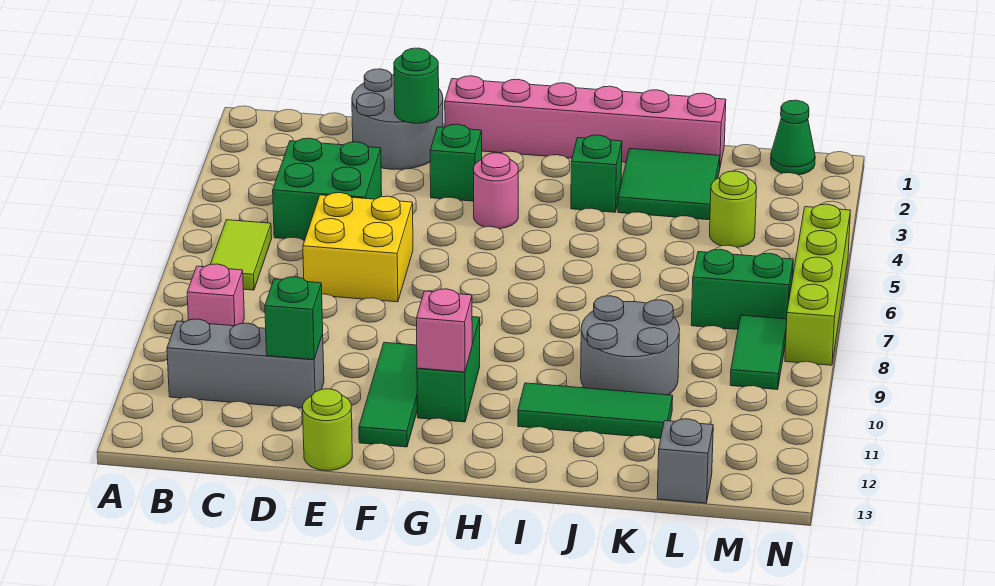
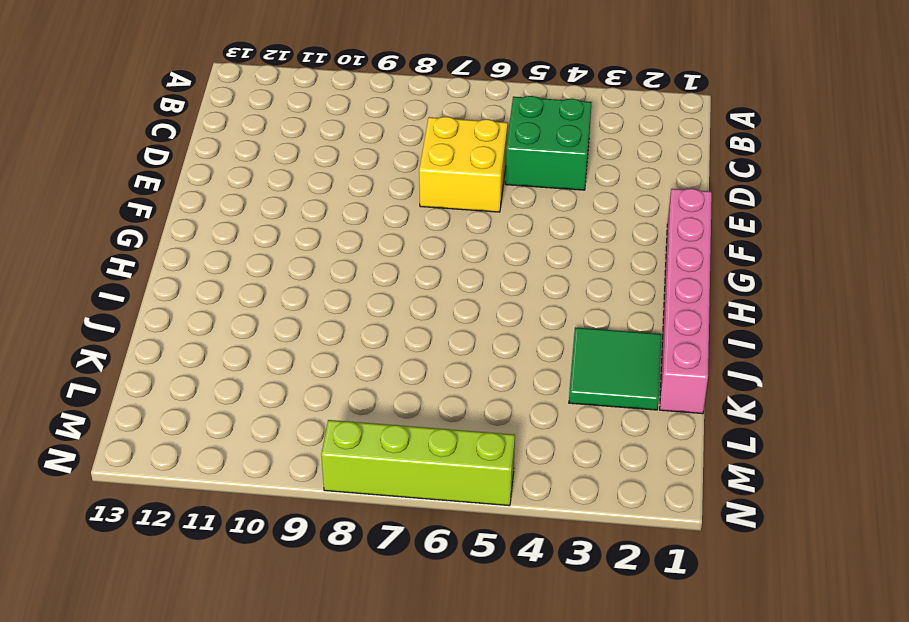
none -> lime tile B6:B7 level 1
none -> pink brick B9 level 1
none -> grey brick B11:D11 level 1

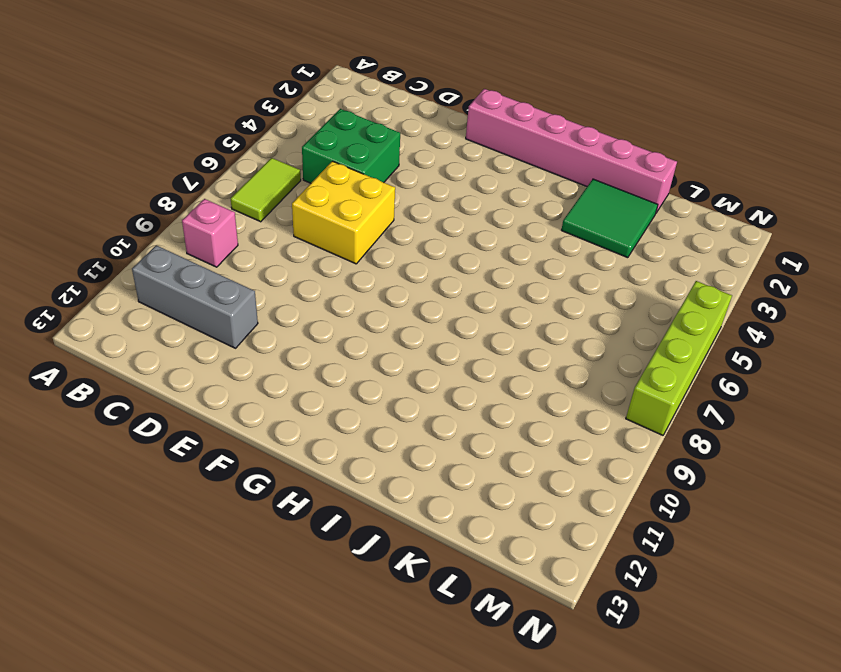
none -> grey round brick D1:E2 level 1
none -> lime round brick E13 level 1
none -> green brick F3 level 1

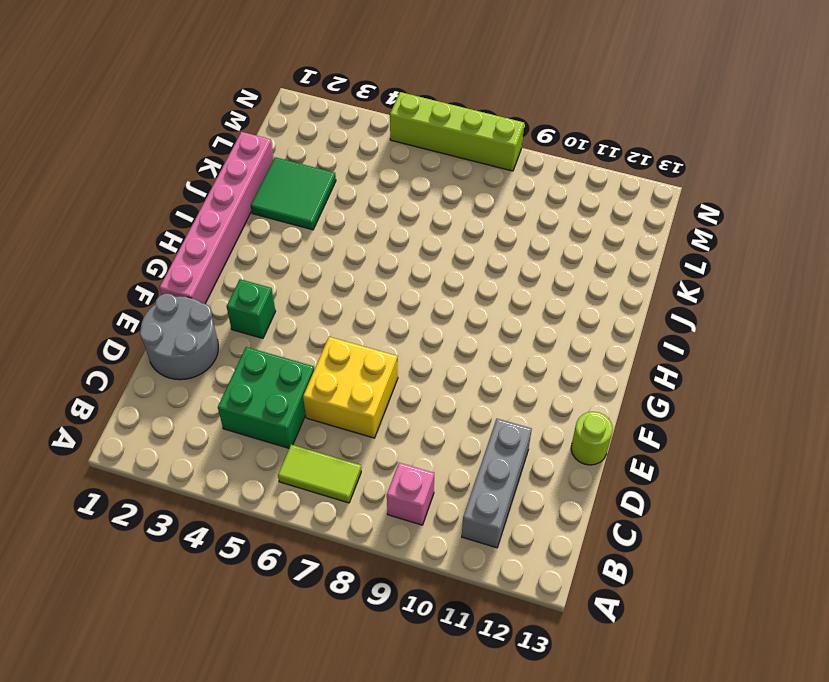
none -> green tile F10:F12 level 1
none -> pink round brick G4 level 1
none -> green brick G10:G11 level 1

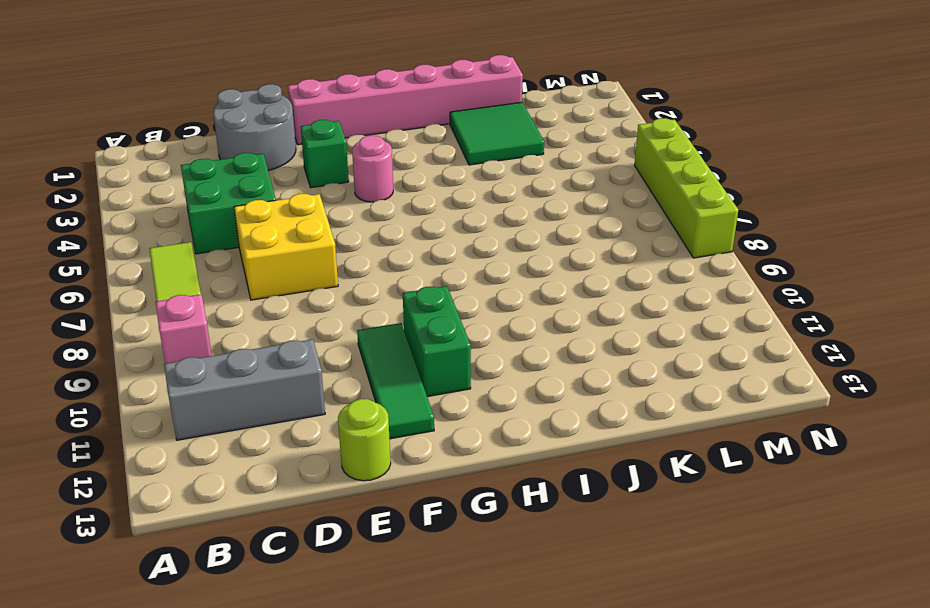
none -> green brick I3 level 1
none -> green tile I11:K11 level 1
none -> grey round brick J9:K10 level 1

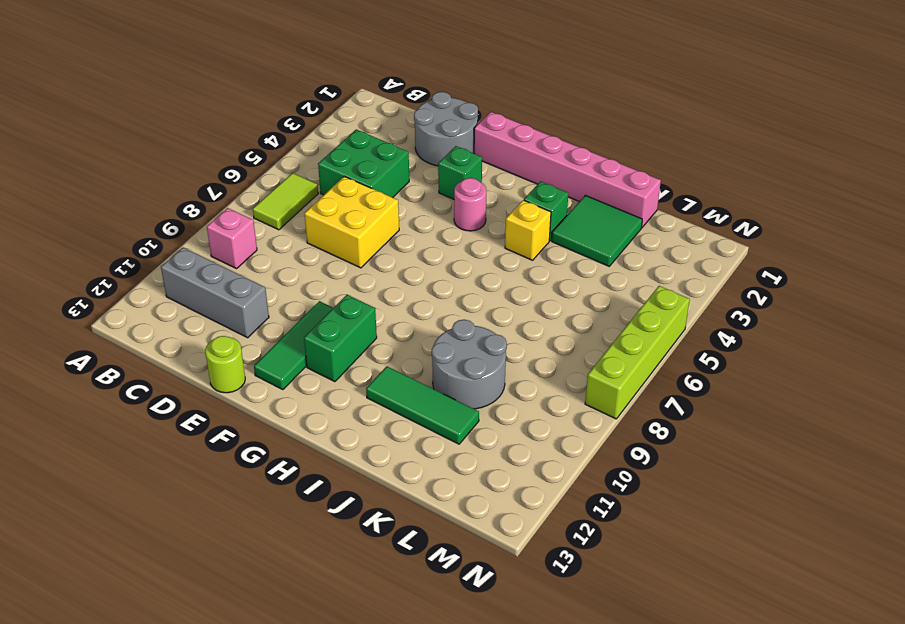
yellow brick I4 level 1 -> none
none -> lime round brick L4 level 1
none -> green brick L7:M7 level 1
none -> grey brick L13 level 1

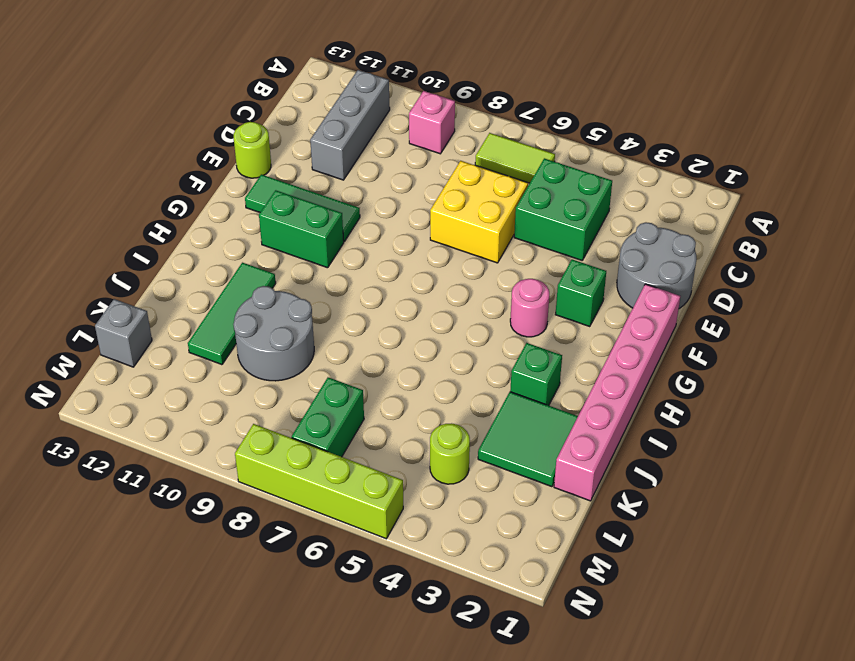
none -> green cone M1 level 1
none -> green tile M8:M9 level 1
none -> green brick D11 level 2

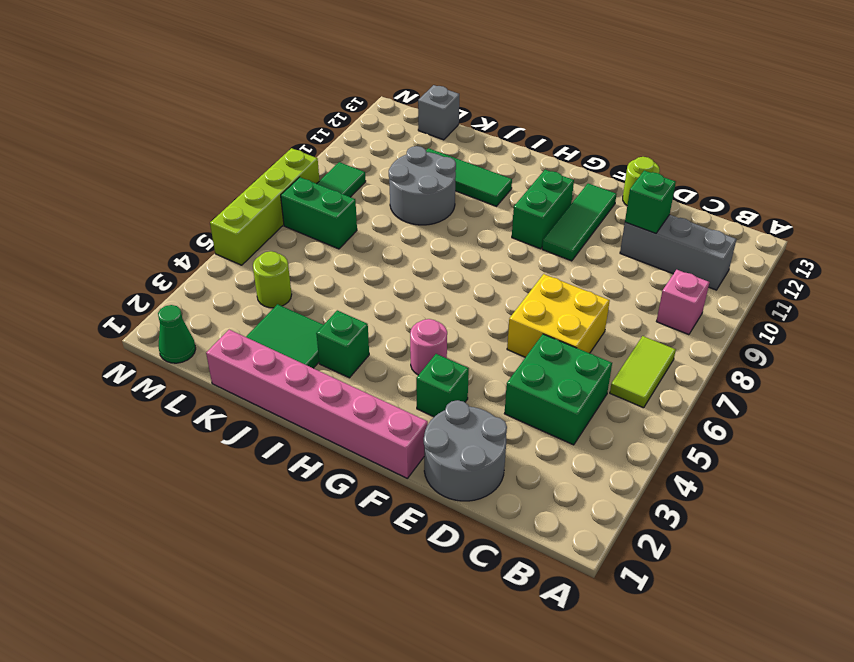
none -> green round brick E2 level 2
none -> pink brick G11 level 2

